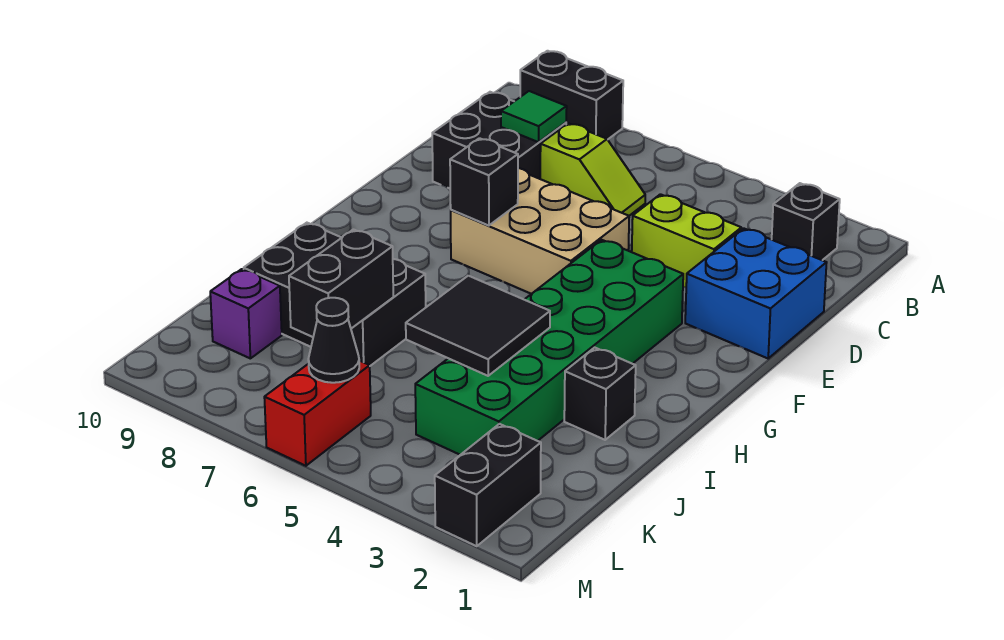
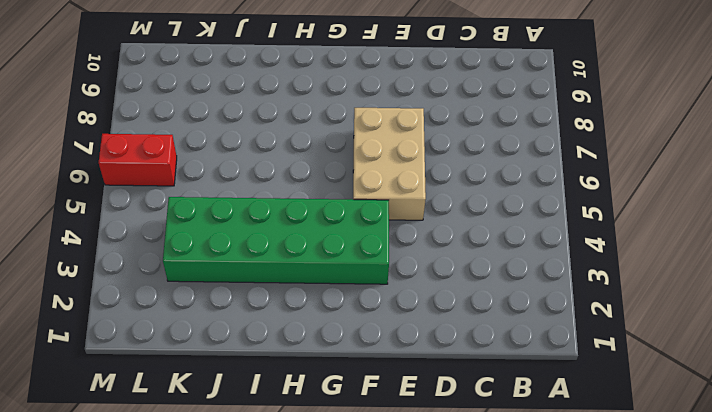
none -> black brick A8:A9 level 1
none -> black brick B2 level 1
none -> lime slope C6:C7 level 1 top 7

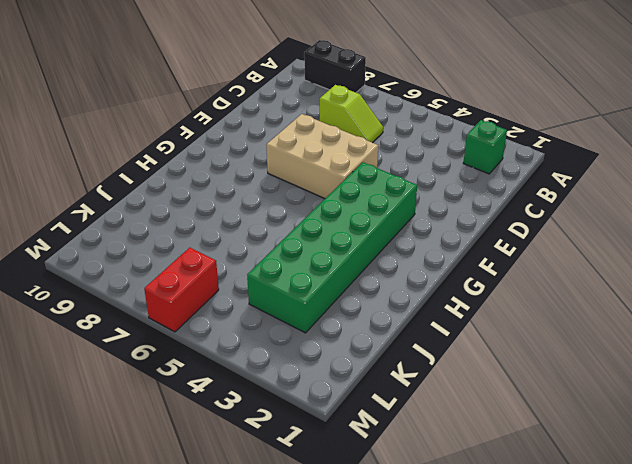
green brick B2 level 1 -> black brick B2 level 1
none -> black brick C8:D9 level 1
none -> blue brick D1:E2 level 1
none -> lime brick D3:D4 level 1

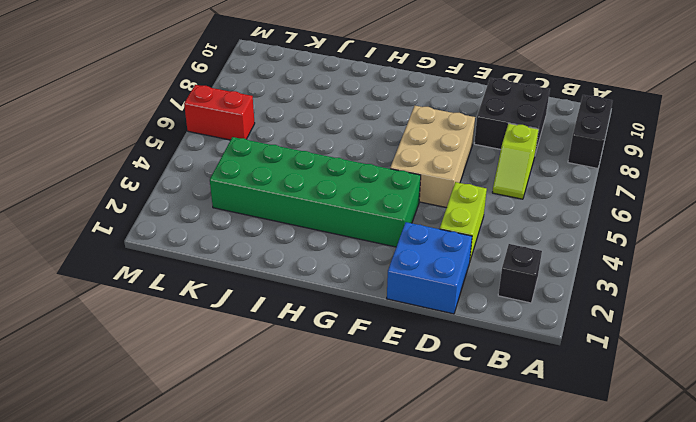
none -> black brick I2 level 1
none -> black brick I7:J9 level 1
none -> purple brick K9 level 1

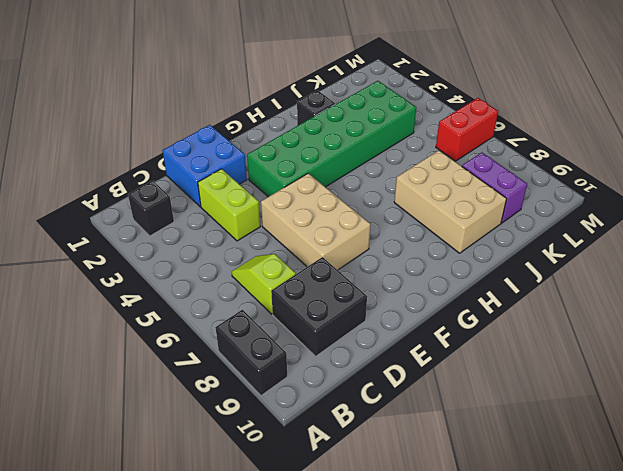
tan brick I7:J9 level 1 -> black brick I7:J9 level 1
purple brick K8:K9 level 1 -> purple brick K9 level 1
none -> black brick L2:M2 level 1
none -> green tile C8 level 2
none -> black brick F7 level 2

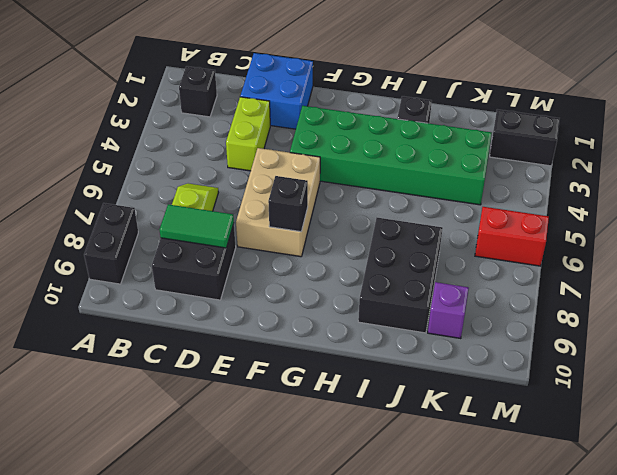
green tile C8:D8 level 2 -> green tile C8 level 2
none -> black tile I4:J5 level 2
none -> black brick J7:K7 level 2
none -> black cone L6 level 2

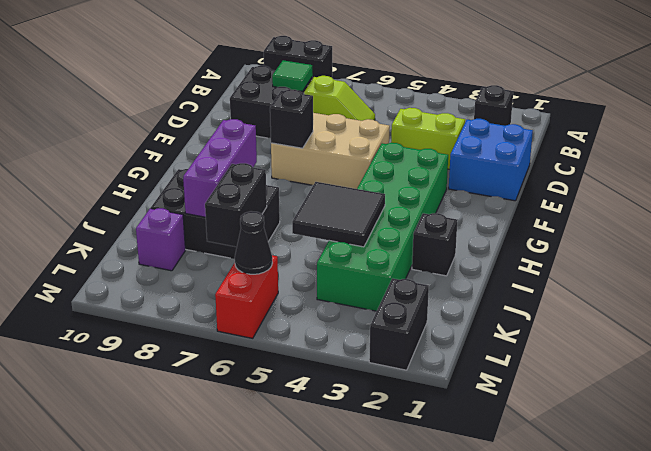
purple brick H8:J8 level 2 -> none

